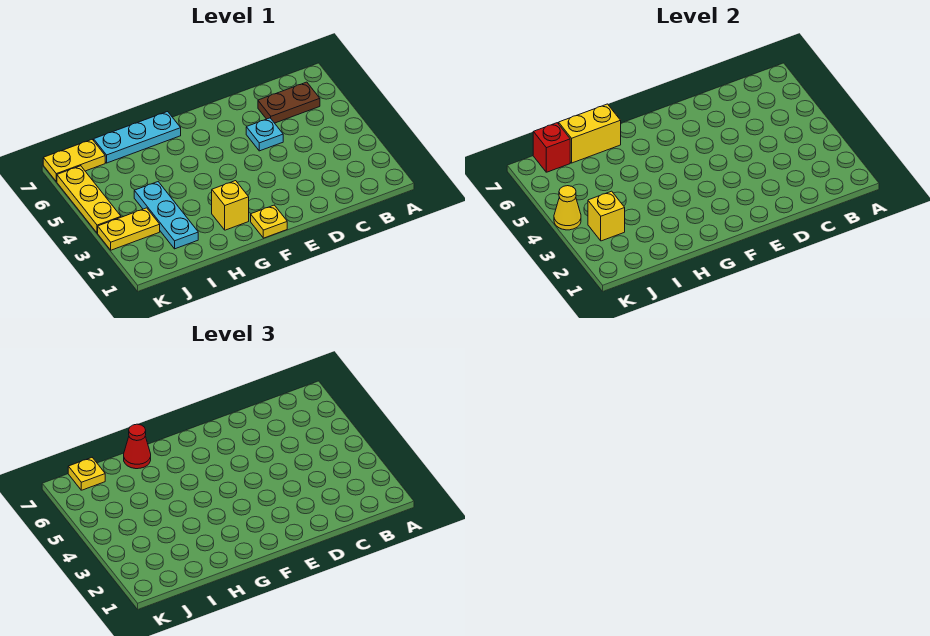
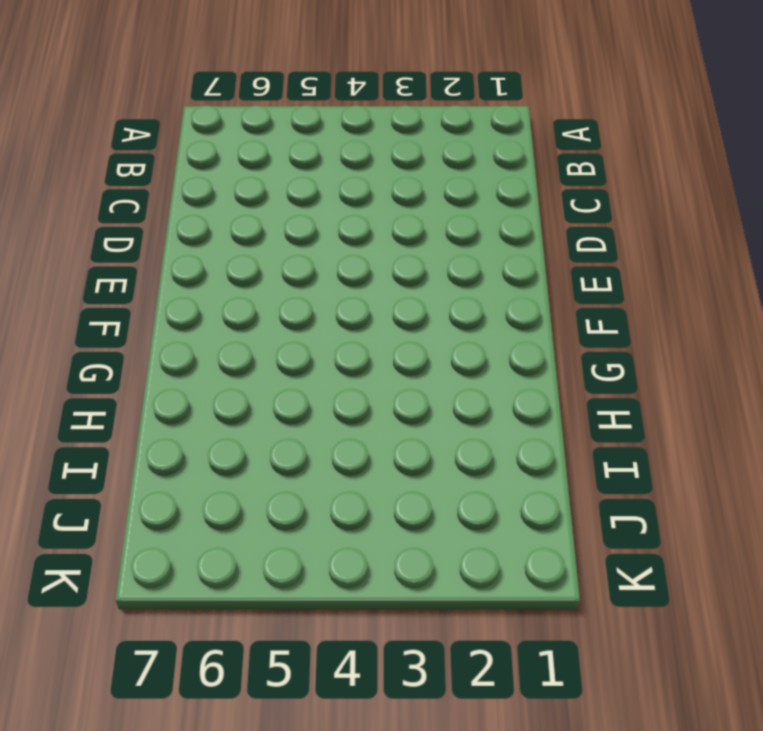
none -> brown plate B6:C6 level 1
none -> cyan plate D5 level 1
none -> yellow plate F1 level 1

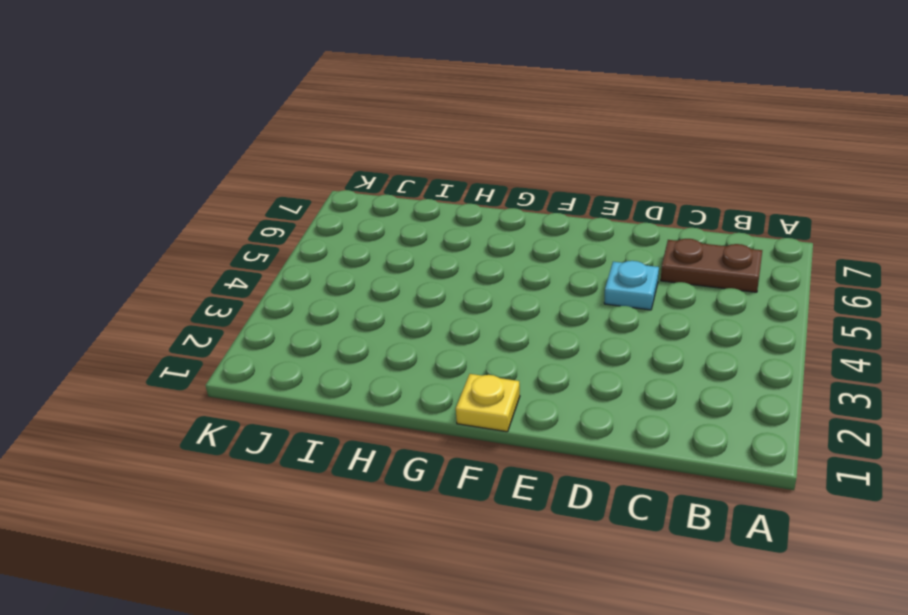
none -> yellow brick G2 level 1
none -> cyan plate G7:I7 level 1
none -> cyan plate I2:I4 level 1

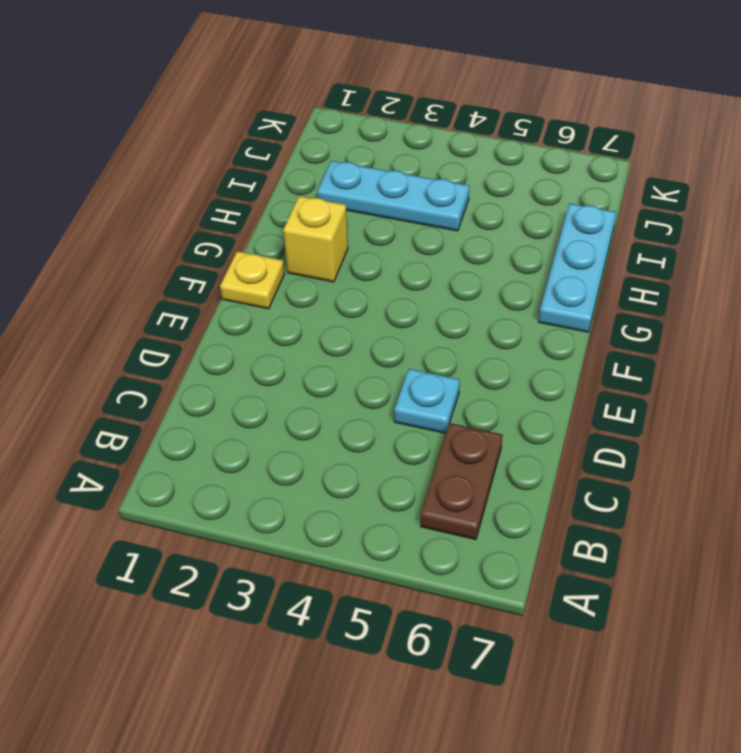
none -> yellow plate J3:K3 level 1
none -> yellow plate J7:K7 level 1
none -> yellow plate K4:K6 level 1

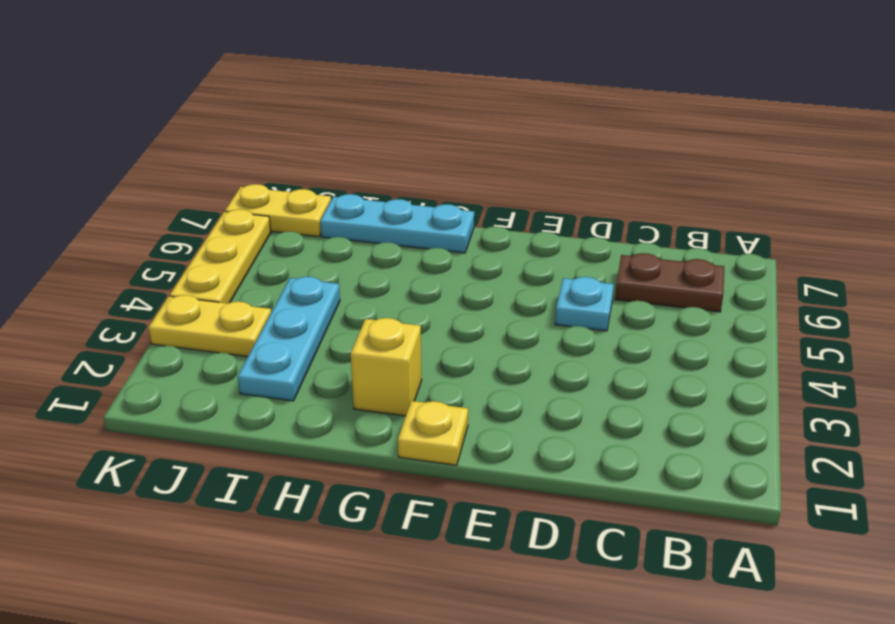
none -> yellow brick H7:I7 level 2
none -> yellow brick J3 level 2
none -> red brick J7 level 2

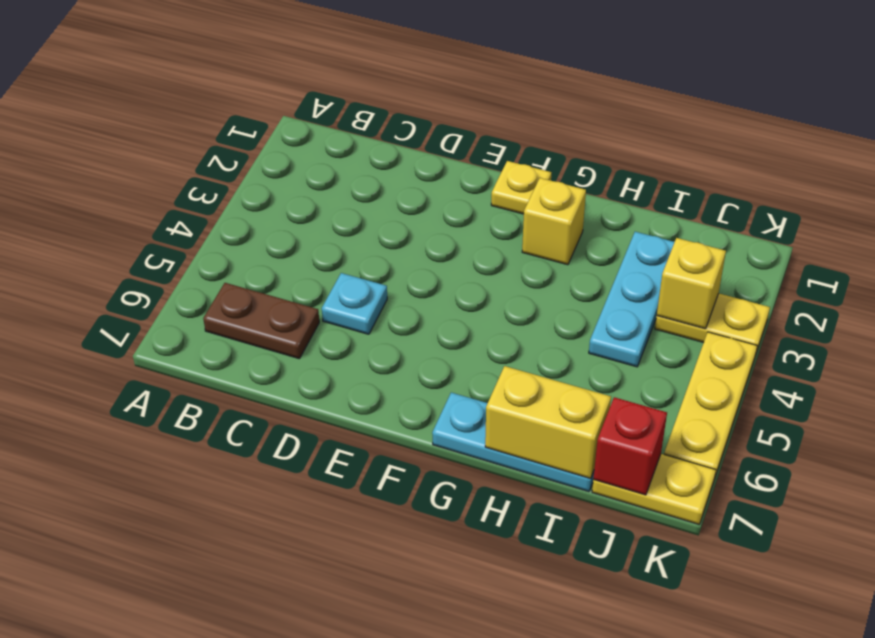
none -> yellow cone K4 level 2
none -> red cone H7 level 3
none -> yellow plate J7 level 3

